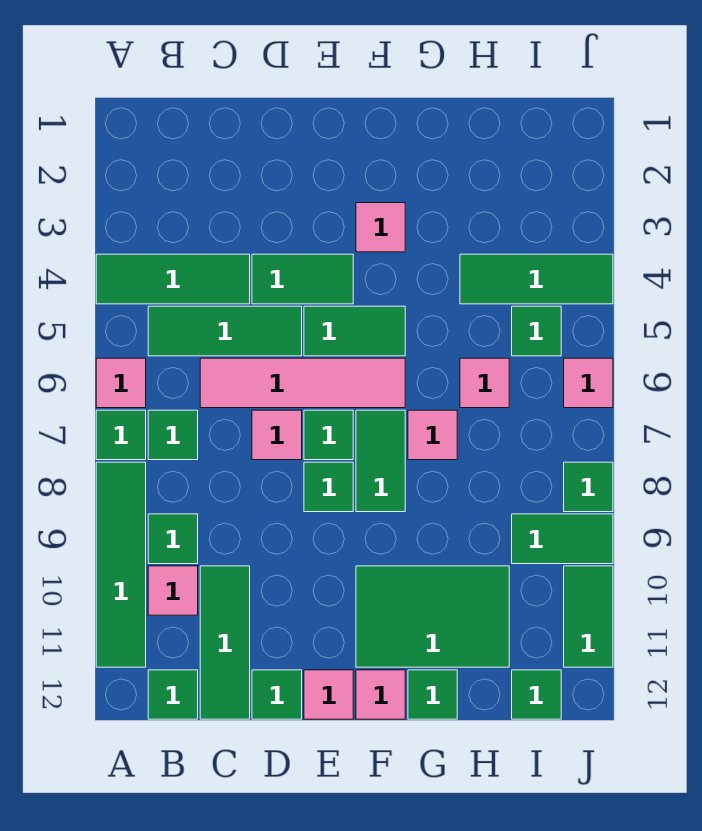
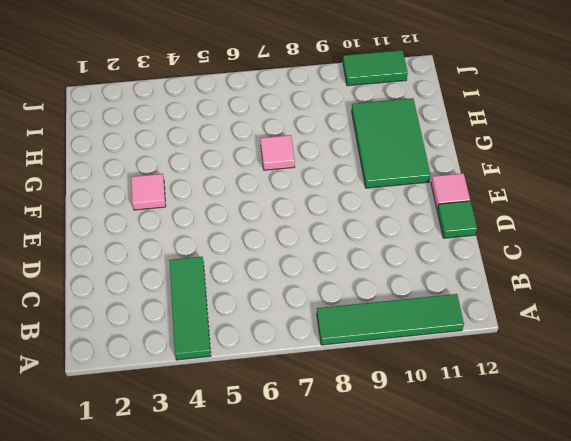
none -> pink tile A6 level 1
none -> green tile A7 level 1
none -> green tile B5:D5 level 1
none -> green tile B7 level 1

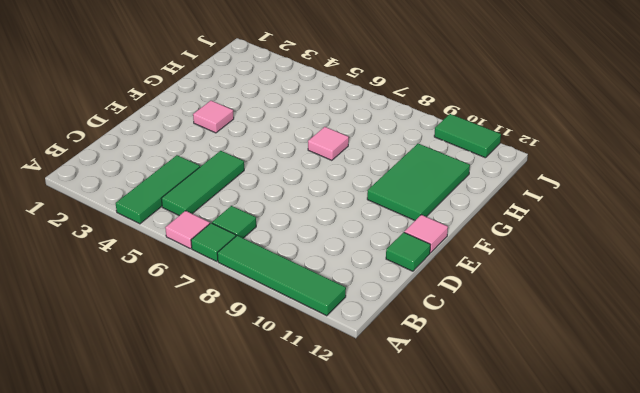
none -> green tile B9 level 1
none -> pink tile B10 level 1
none -> green tile B12 level 1
none -> pink tile C6:F6 level 1

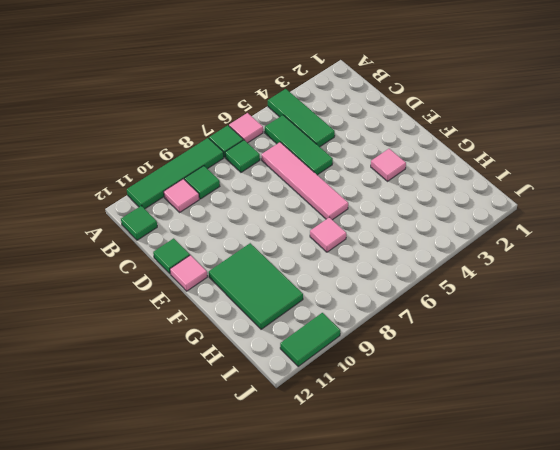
none -> green tile C10:C12 level 1
none -> green tile D4:E4 level 1
none -> pink tile D7 level 1
none -> green tile E5:F5 level 1

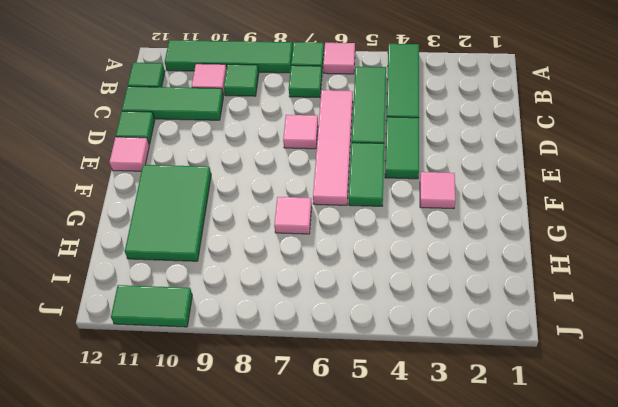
none -> green tile E7 level 1
none -> green tile E8 level 1
none -> green tile F7:F8 level 1
none -> pink tile F12 level 1

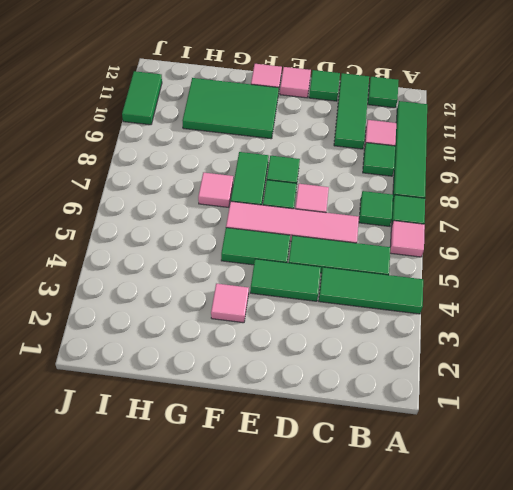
none -> green tile G12 level 1
none -> green tile H4:J4 level 1
none -> pink tile H6 level 1
none -> green tile I5 level 1

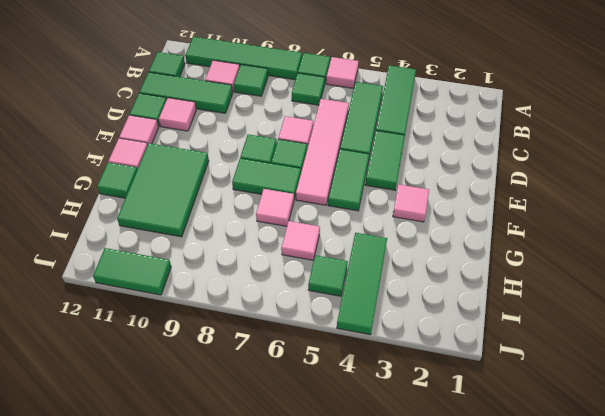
pink tile D11 level 1 -> pink tile J6 level 1
none -> green tile I9:J9 level 1
none -> green tile I12 level 1
none -> green tile J8 level 1

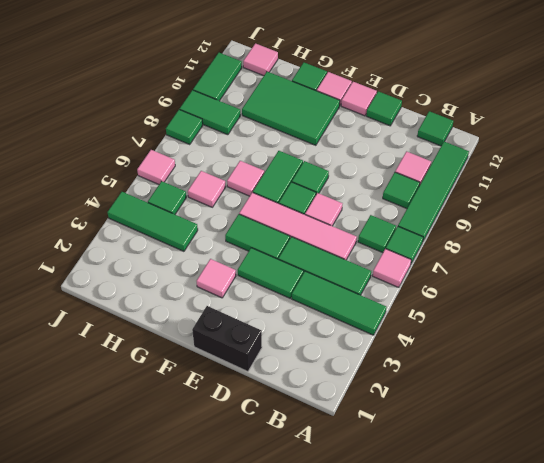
black brick D1:E1 level 1 -> none
pink tile I12 level 1 -> green tile I12 level 1
none -> green tile C10:C12 level 1

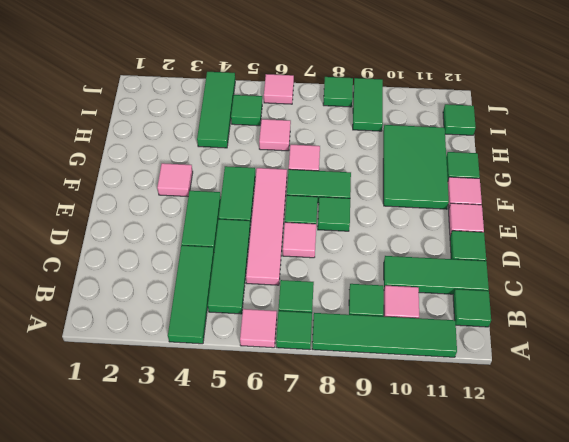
none -> green tile J10:J11 level 1

